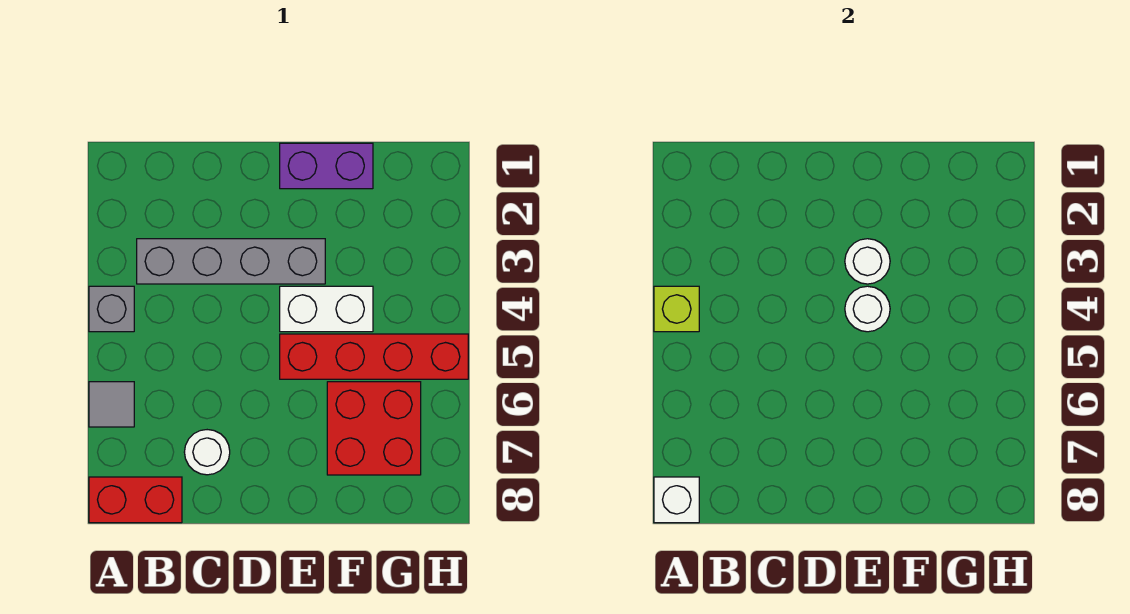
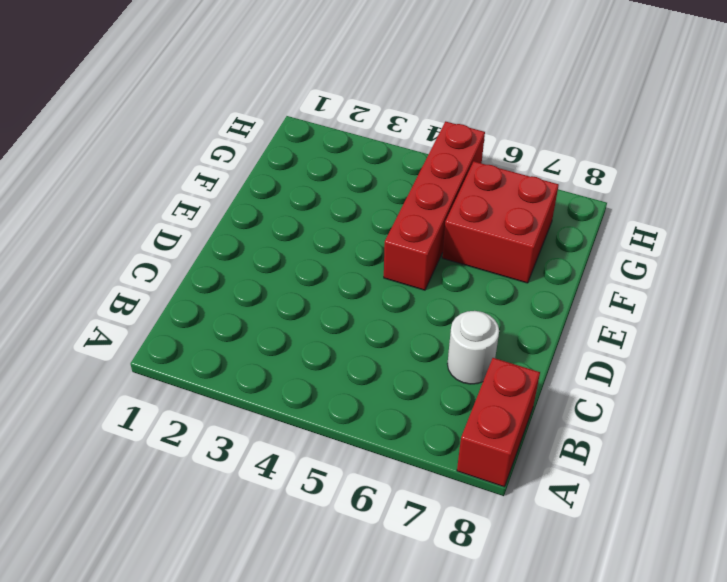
none -> grey brick A4 level 1
none -> grey tile A6 level 1
none -> grey brick B3:E3 level 1

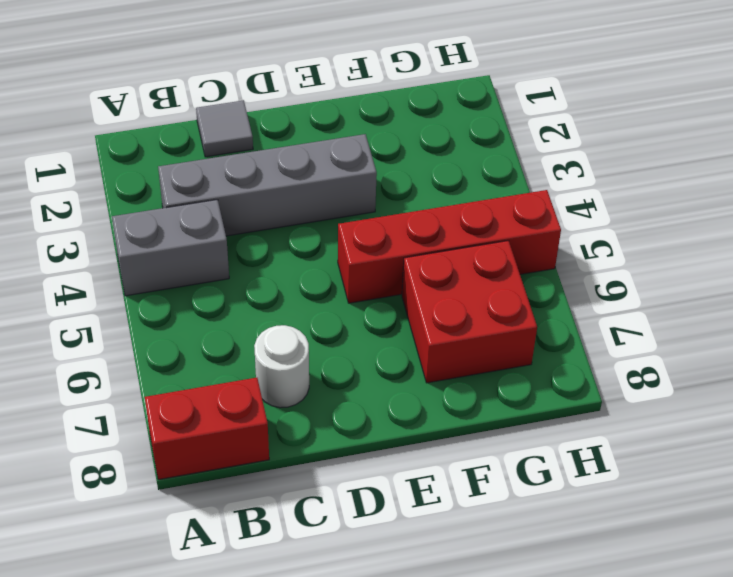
grey brick A4:B4 level 1 -> grey brick A4 level 1
grey tile C1 level 1 -> grey tile A6 level 1
none -> purple brick E1:F1 level 1
none -> white brick E4:F4 level 1
none -> lime brick A4 level 2

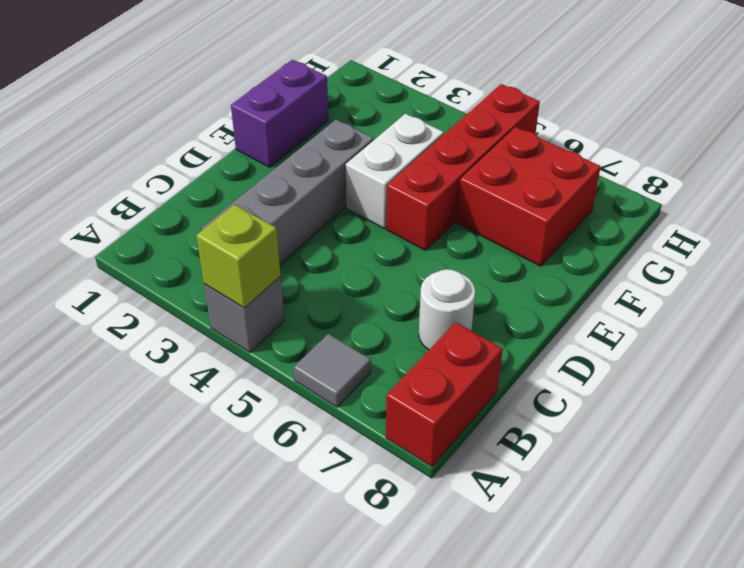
none -> white brick A8 level 2
none -> white round brick E3 level 2
none -> white round brick E4 level 2

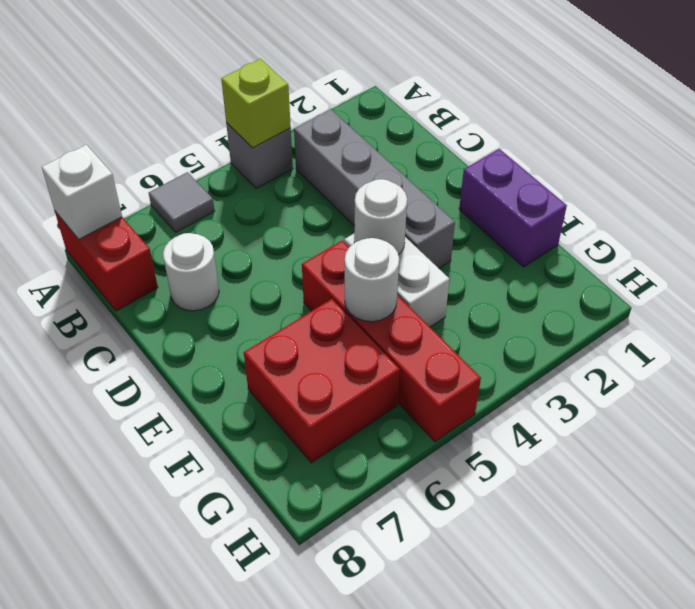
white round brick F5 level 2 -> white round brick E3 level 2

